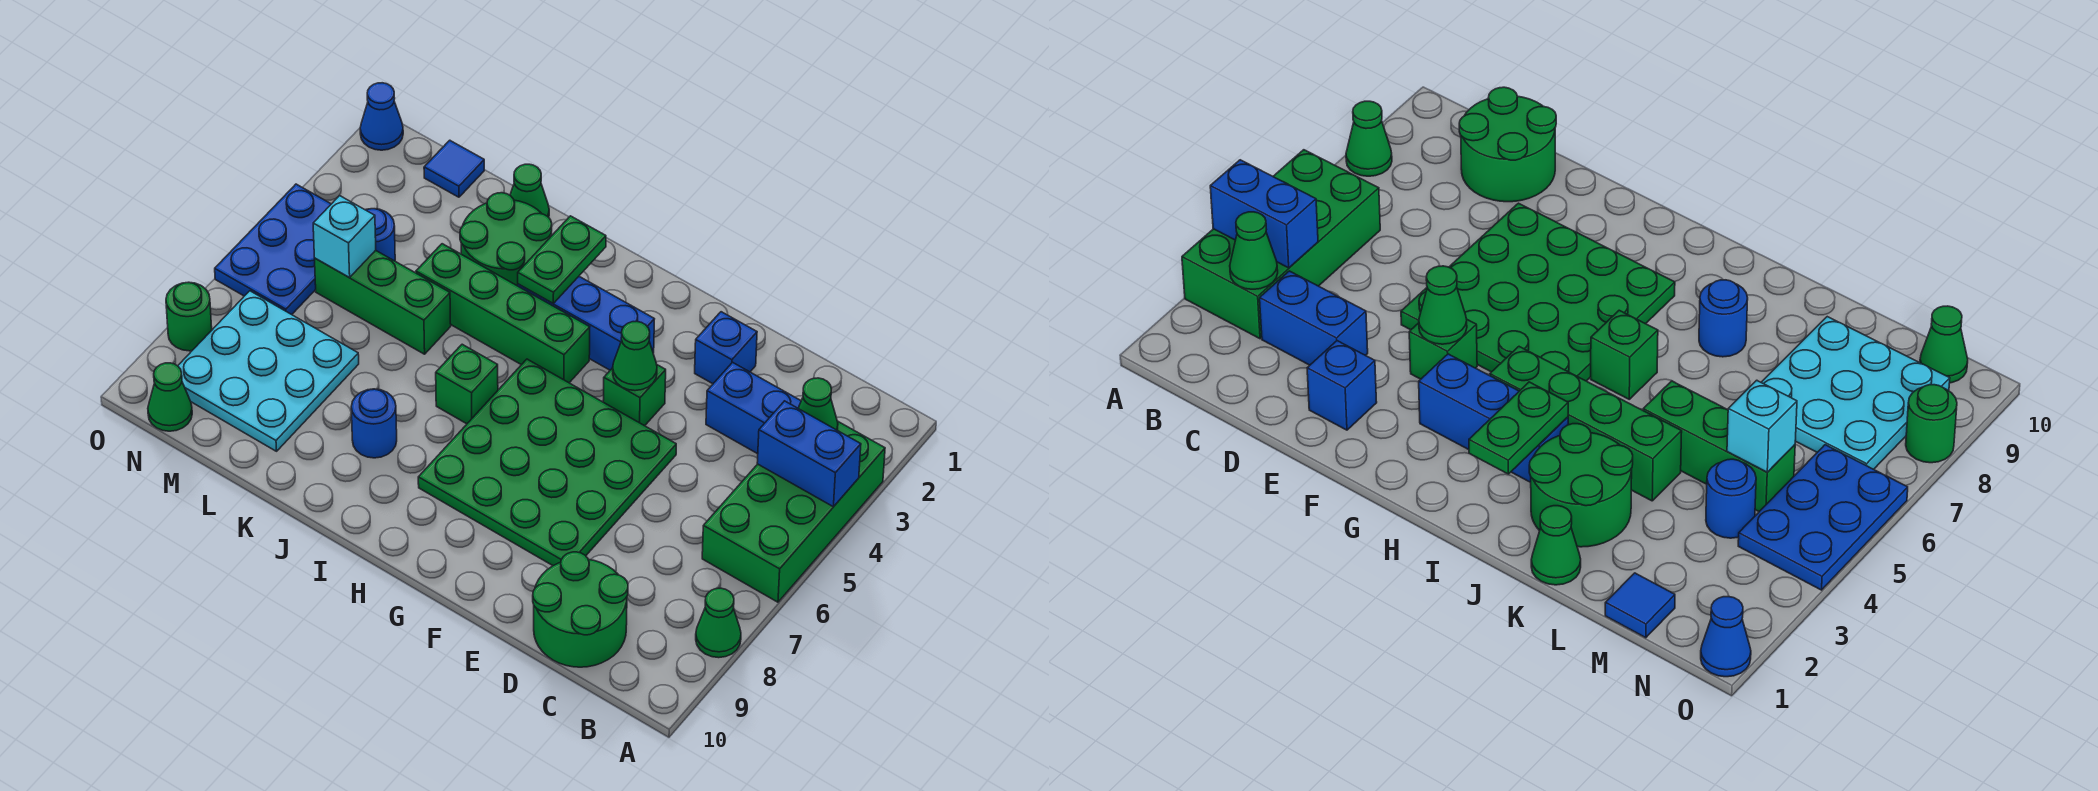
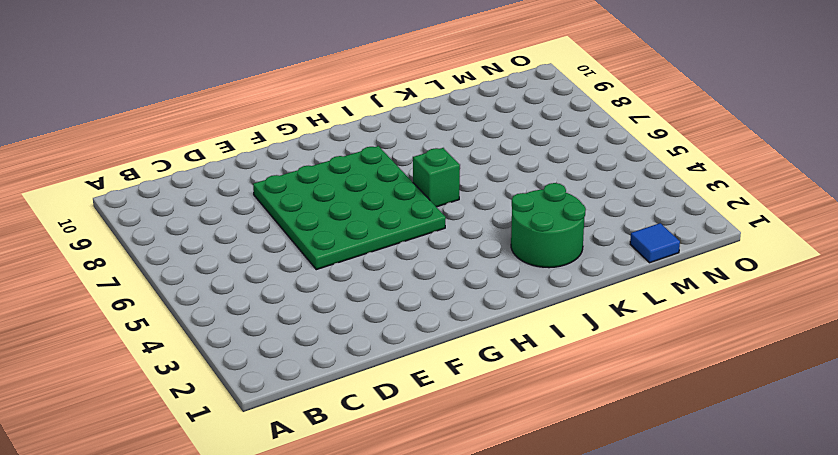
none -> green brick A3:B6 level 1
none -> green cone A8 level 1
none -> blue brick C3:D3 level 1

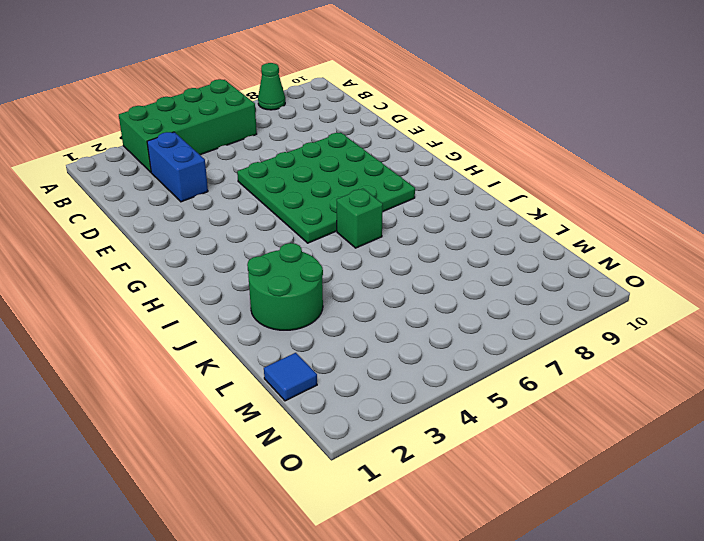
none -> green round brick C9:D10 level 1
none -> blue brick E2 level 1
none -> green brick F4 level 1

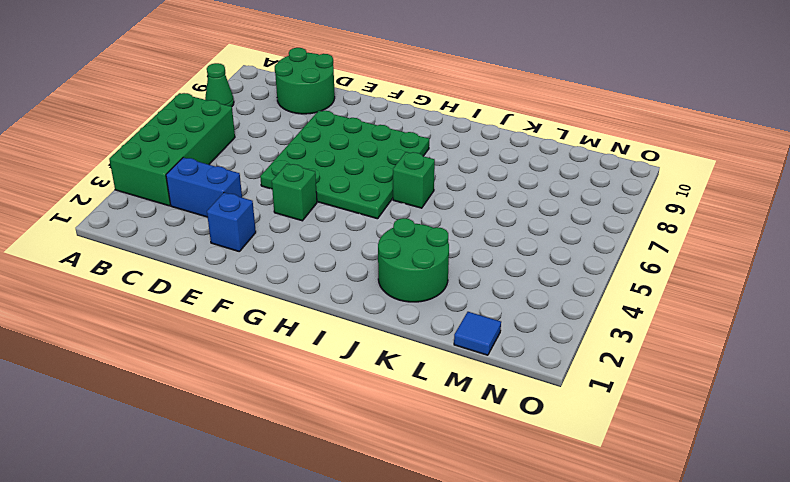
none -> blue brick G3:I3 level 1
none -> green brick H4:K4 level 1
none -> blue round brick J8 level 1

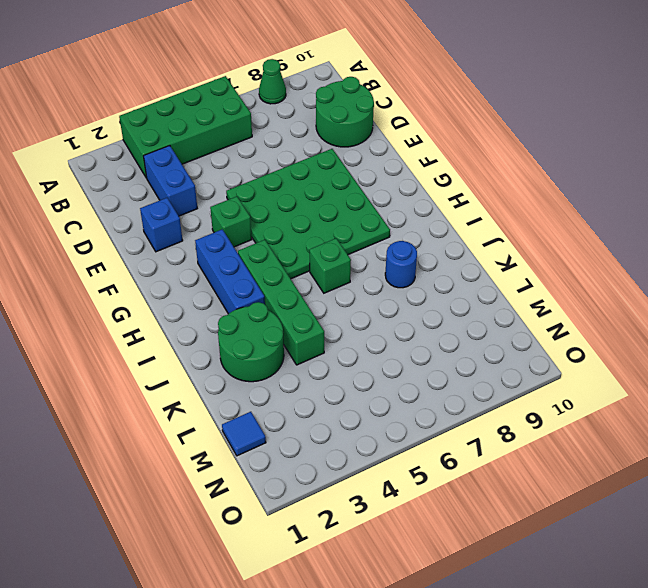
none -> green cone K1 level 1
none -> green brick K5:M5 level 1
none -> cyan plate L7:N9 level 1

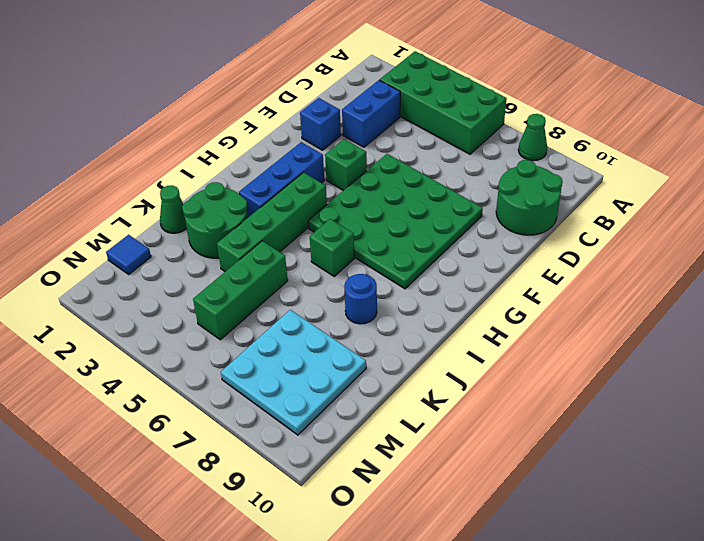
none -> blue round brick M4 level 1
none -> blue plate N4:O6 level 1
none -> green cone N10 level 1

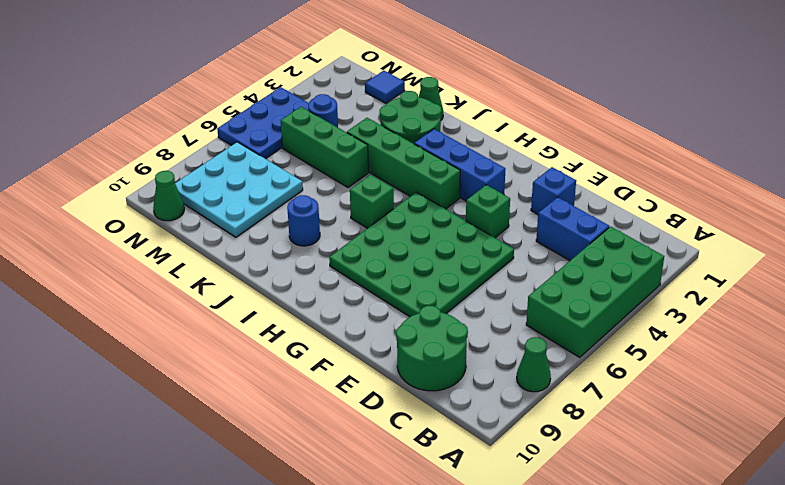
none -> blue cone O1 level 1
none -> green round brick O8 level 1
none -> blue brick A4:B4 level 2

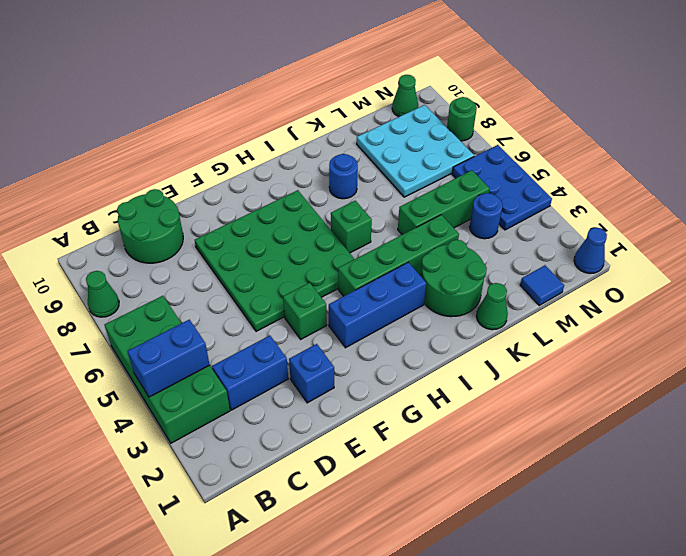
none -> green cone B3 level 2
none -> green cone F4 level 2
none -> green plate I2:I3 level 2

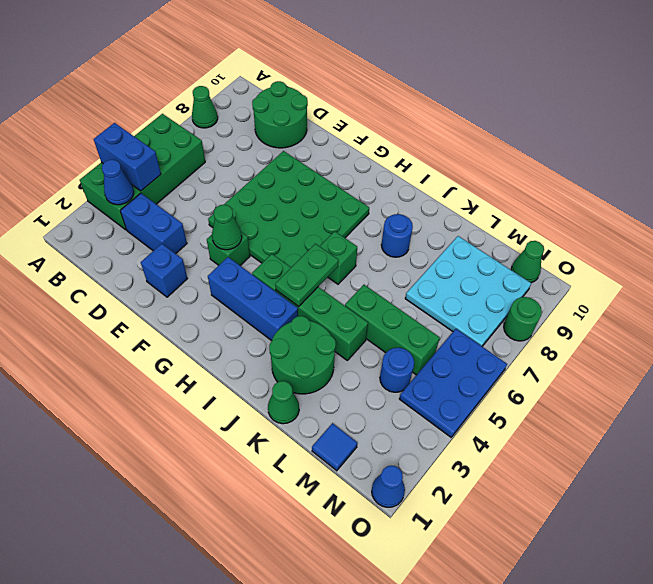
blue cone B3 level 2 -> green cone B3 level 2
green plate I4:I5 level 2 -> green plate I2:I3 level 2
none -> cyan brick M5 level 2

